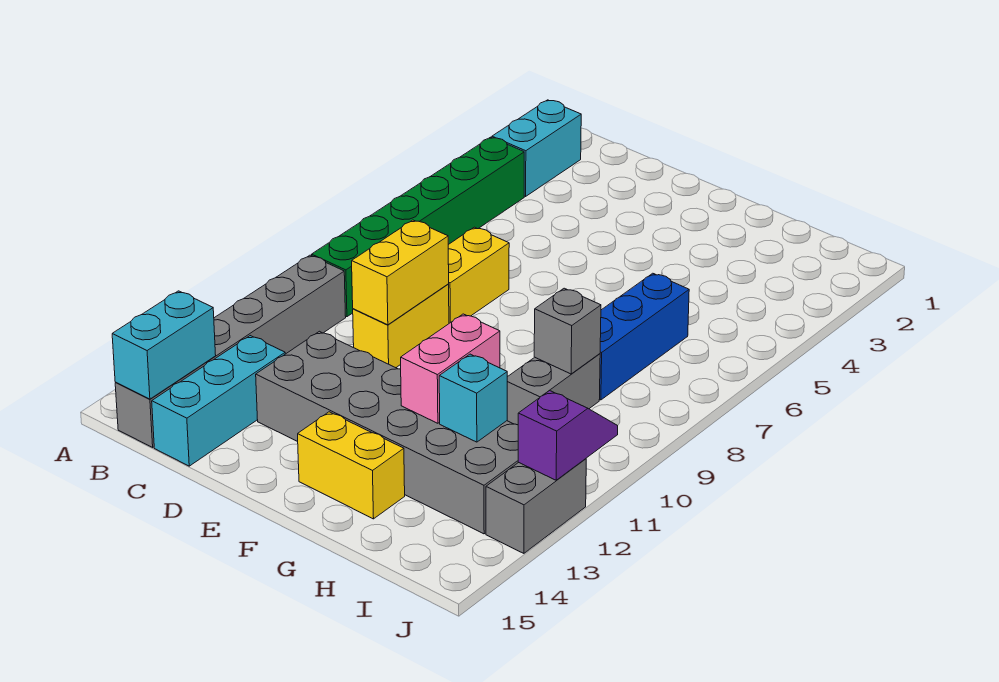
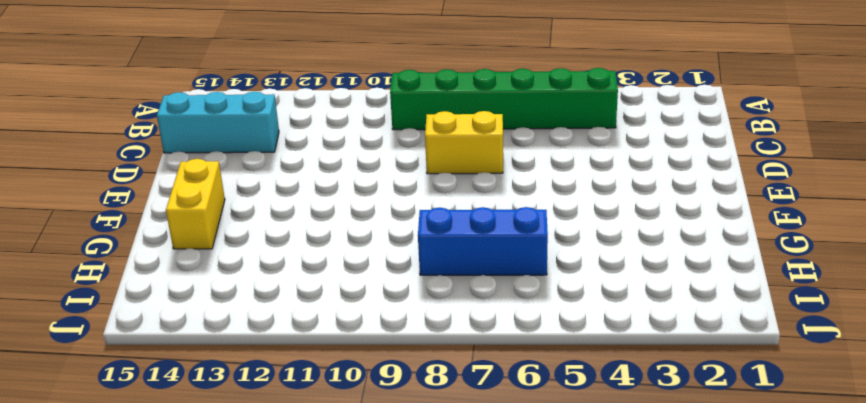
none -> cyan brick B2:B3 level 1
none -> grey brick B10:B15 level 1
none -> yellow brick D9:D10 level 1

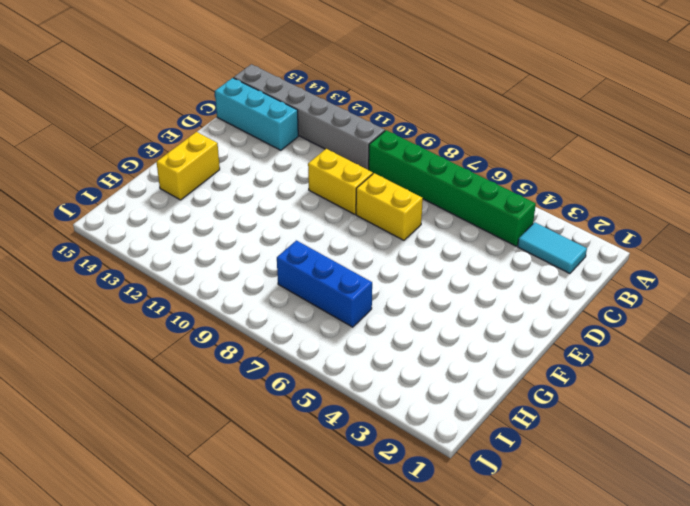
cyan tile B2:B3 level 1 -> cyan brick B2:B3 level 1
none -> grey brick D12:I13 level 1
none -> grey brick H9:H10 level 1
none -> grey brick J12:J13 level 1

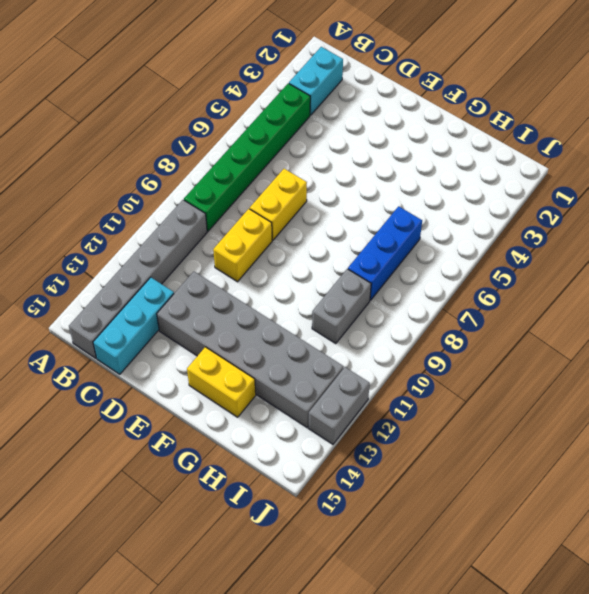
none -> cyan brick B14:B15 level 2
none -> yellow brick D9:D10 level 2
none -> pink brick G11:G12 level 2

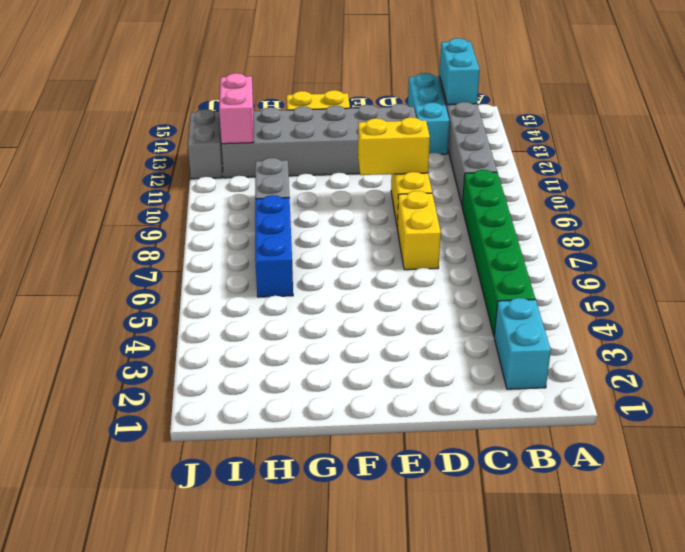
yellow brick D10:E10 level 2 -> yellow brick D9:D10 level 2
pink brick I12:I13 level 2 -> pink brick G11:G12 level 2
none -> grey brick H9 level 2
none -> cyan brick H12 level 2
none -> purple slope J11:J12 level 2 top 12

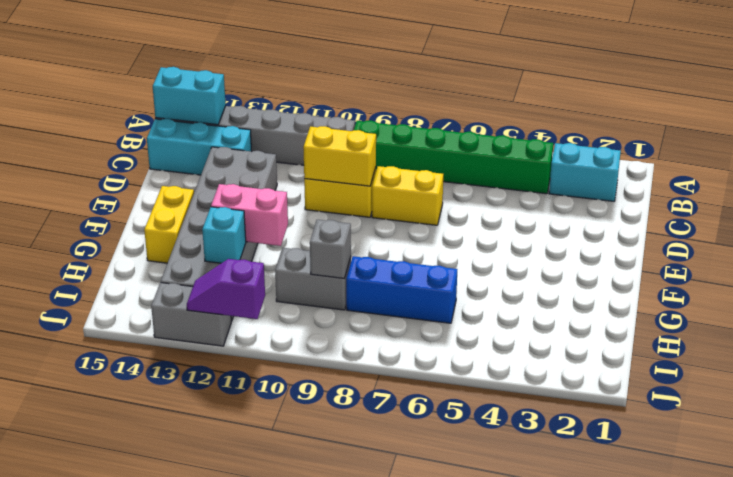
purple slope J11:J12 level 2 top 11 -> purple slope J11:J12 level 2 top 12

